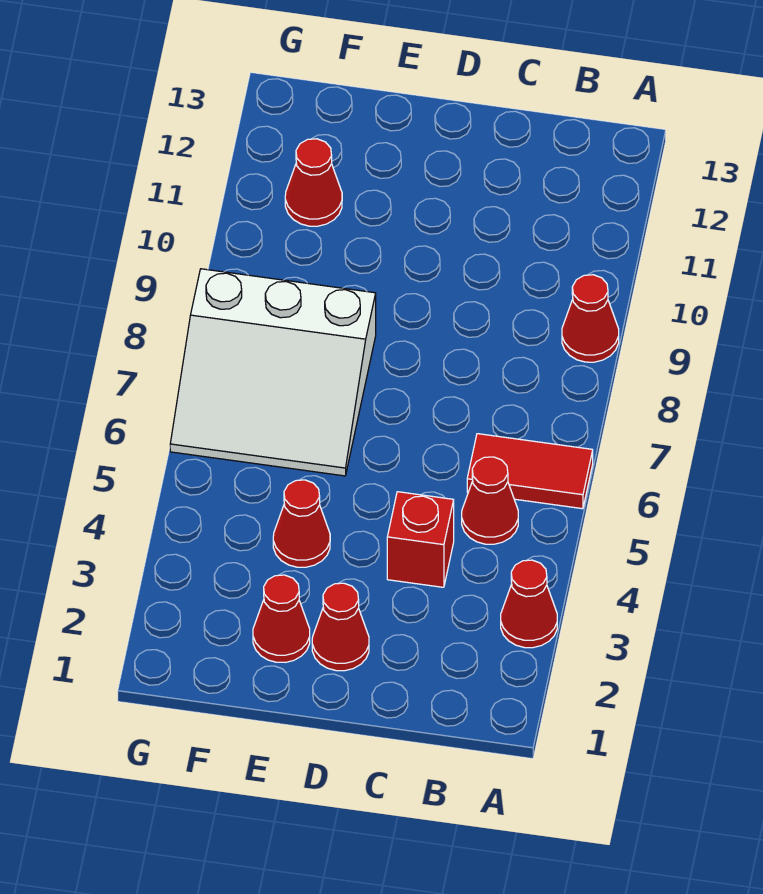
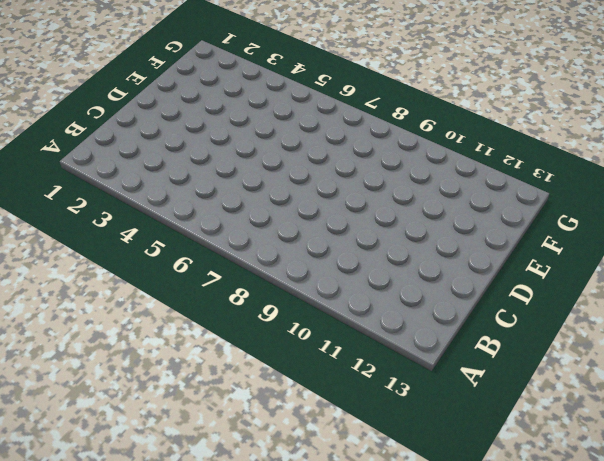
none -> red cone A3 level 1
none -> red tile A6:B6 level 1

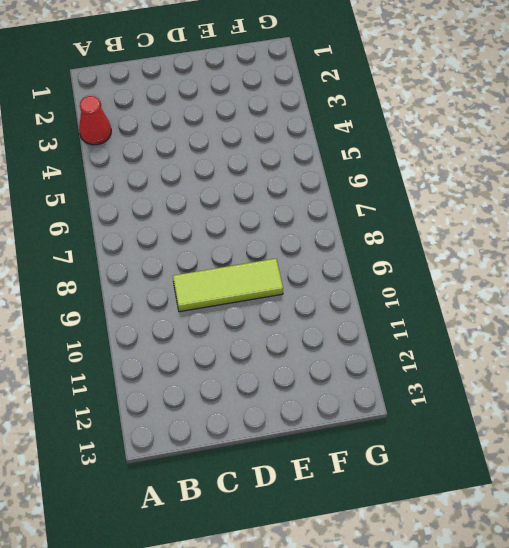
lime tile C9:E9 level 1 -> none
none -> red tile A6:B6 level 1
none -> red cone A9 level 1

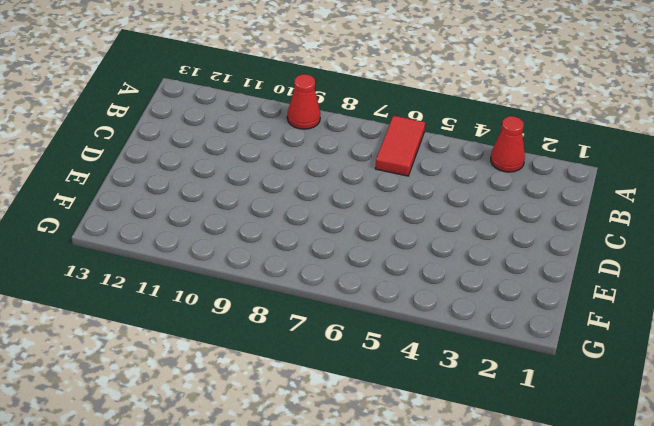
none -> red cone B5 level 1
none -> red brick C4 level 1

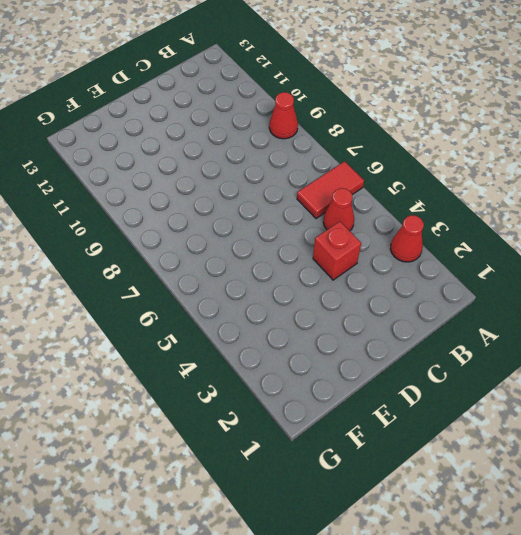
none -> red cone D2 level 1
none -> red cone E2 level 1

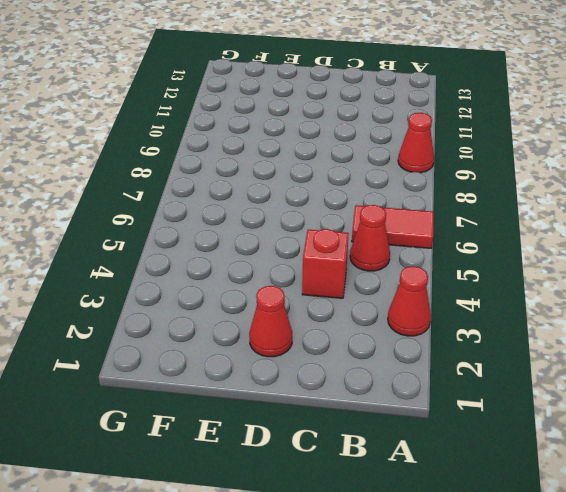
none -> red cone E2 level 1
none -> red cone E4 level 1

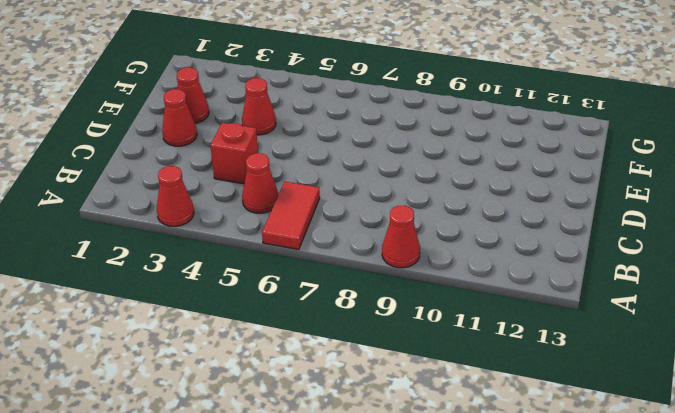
none -> white slope E6:G8 level 1 top 8
none -> red cone F11 level 1

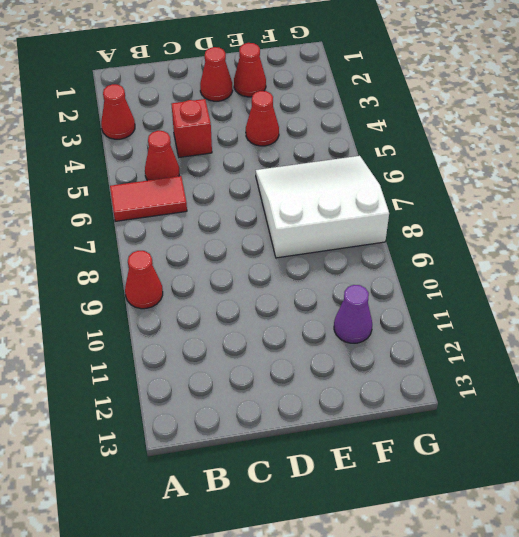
purple cone F11 level 1 -> red cone F11 level 1

